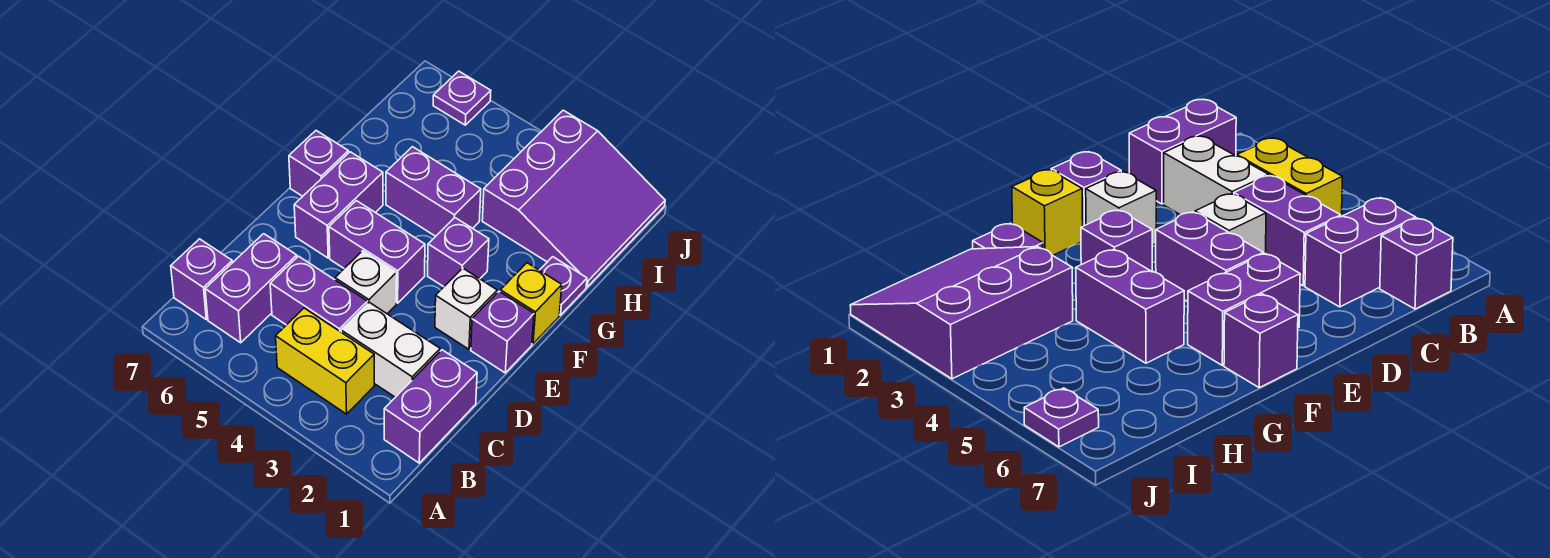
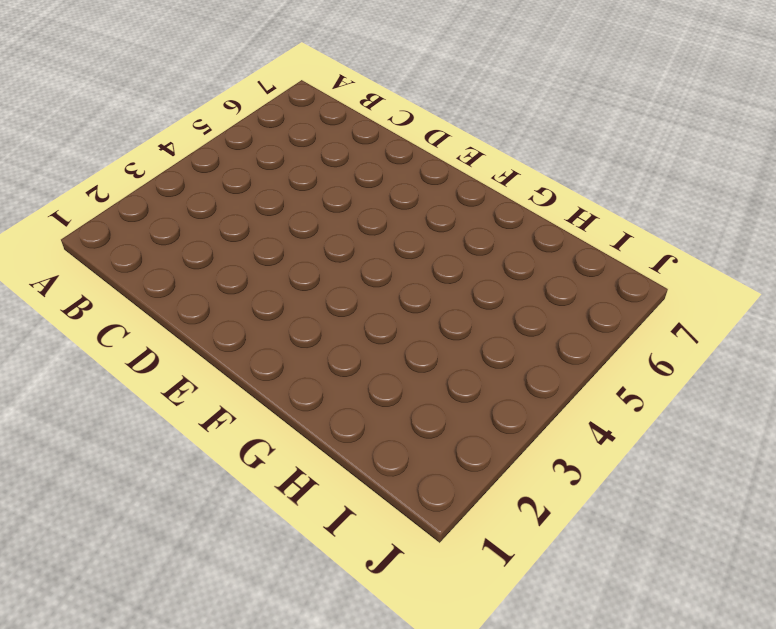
none -> purple brick B1:C1 level 1
none -> yellow brick B3:B4 level 1
none -> purple brick B6:C6 level 1

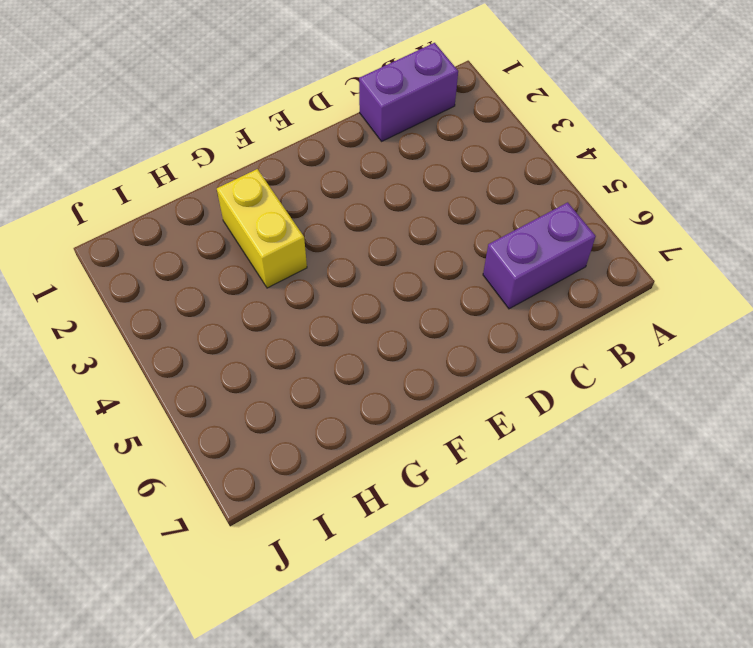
yellow brick G2:G3 level 1 -> yellow brick B3:B4 level 1
none -> purple brick B7 level 1
none -> white brick C2:C3 level 1
none -> purple brick C4:C5 level 1

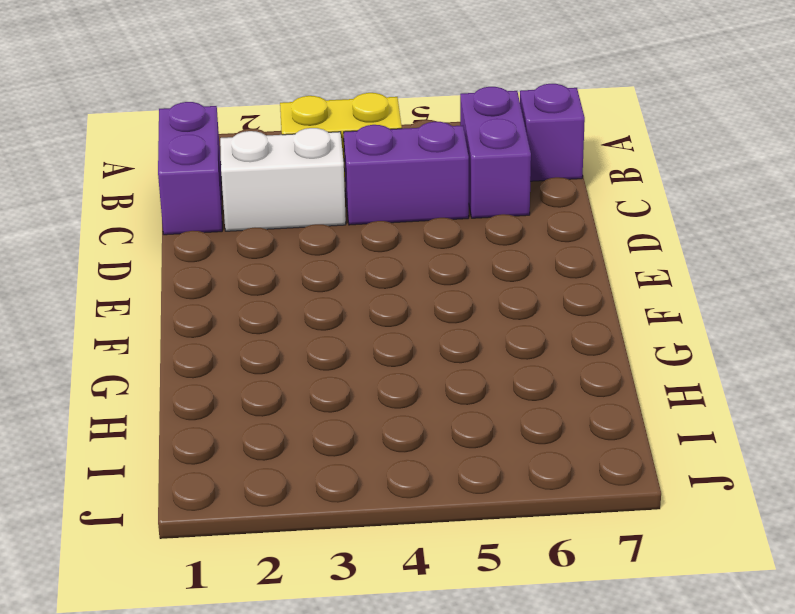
none -> white brick D4 level 1
none -> purple brick E1 level 1
none -> white brick E2 level 1

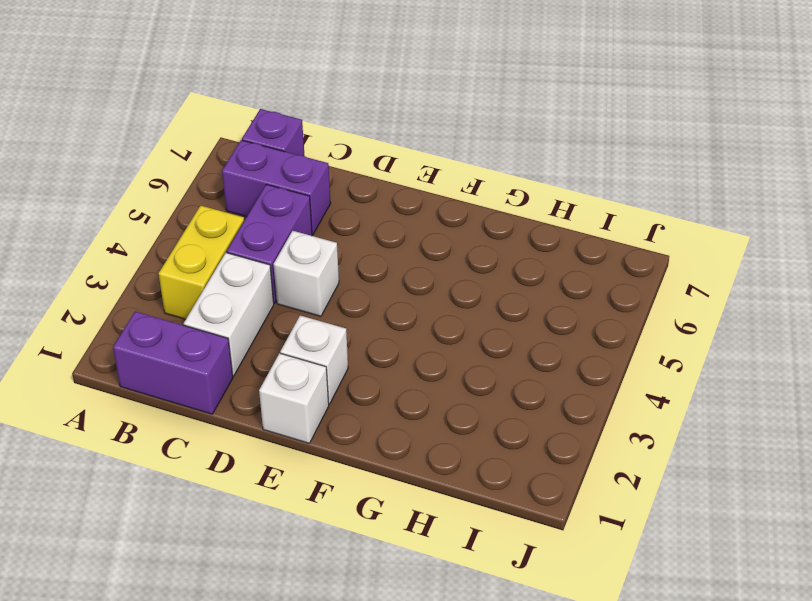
white brick E1 level 1 -> purple brick E1 level 1
none -> purple brick E4:E5 level 1
none -> purple brick E6:F6 level 1
none -> yellow brick F1 level 1

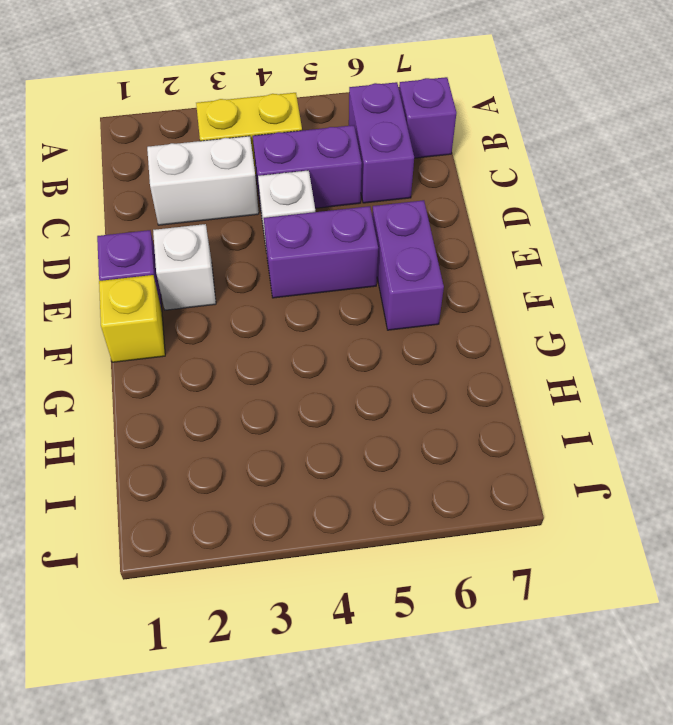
none -> purple brick B1:C1 level 1
none -> purple brick F3 level 1
none -> purple brick F7 level 1

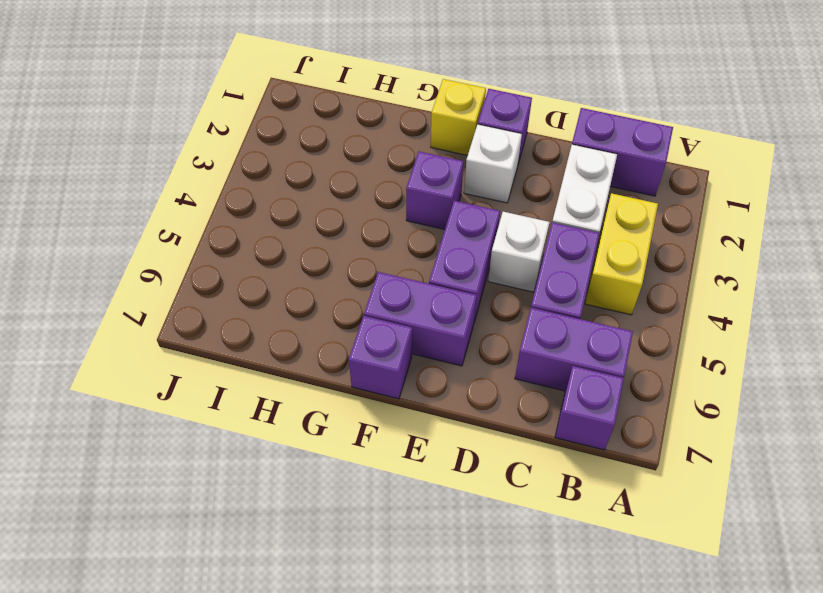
none -> purple plate G1 level 1
none -> purple brick G4:G5 level 1
none -> purple slope H1:J3 level 1 top 3

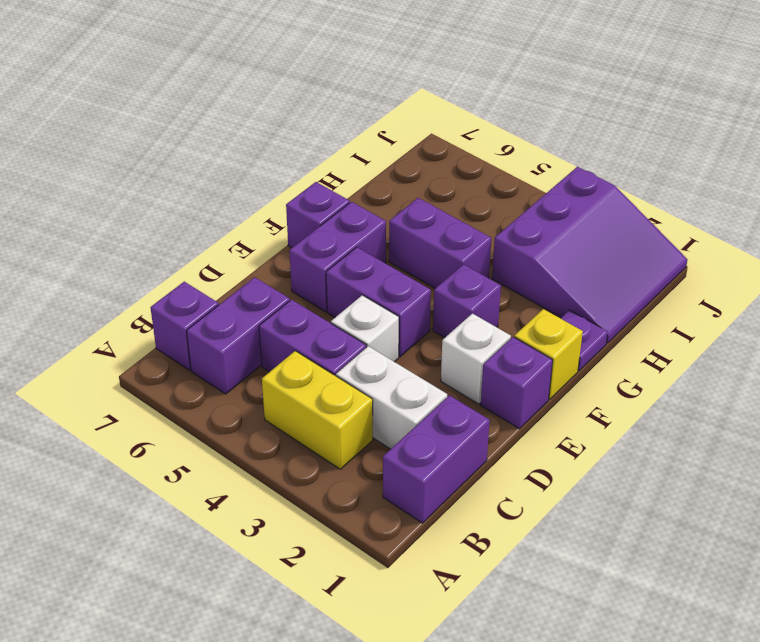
none -> purple plate J6 level 1

